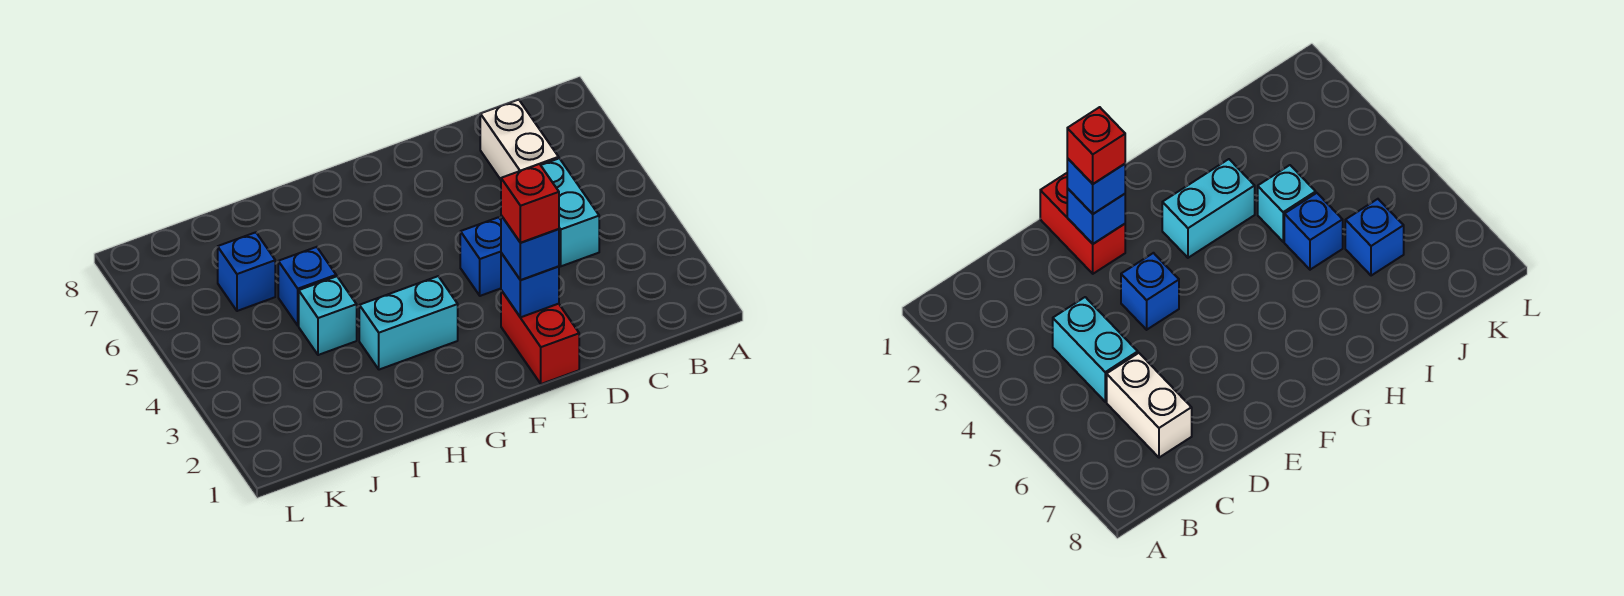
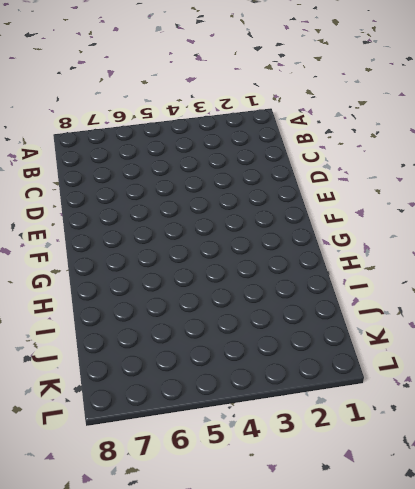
none -> cyan brick C4:C5 level 1
none -> white brick C6:C7 level 1

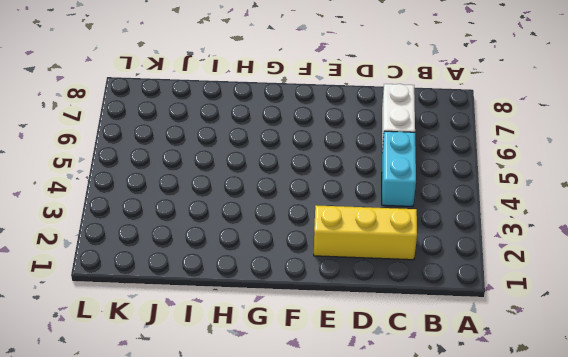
yellow brick C2:E2 level 1 -> red brick E1:E2 level 1
none -> blue brick E4 level 1
none -> cyan brick G3:H3 level 1

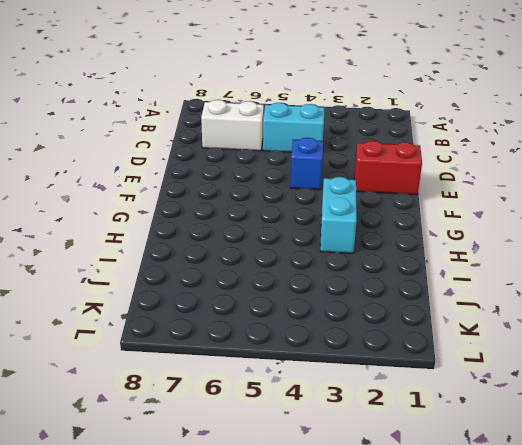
none -> cyan brick I4 level 1
none -> blue brick I5 level 1

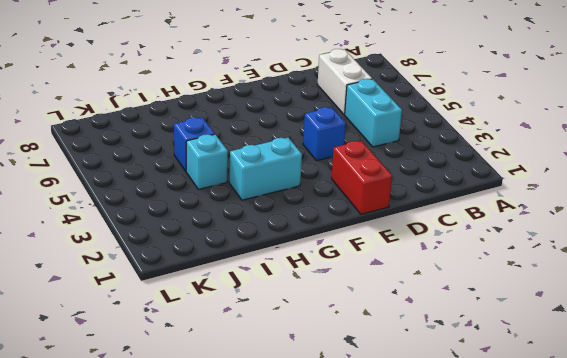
none -> blue brick J6 level 1
none -> blue brick E2 level 2

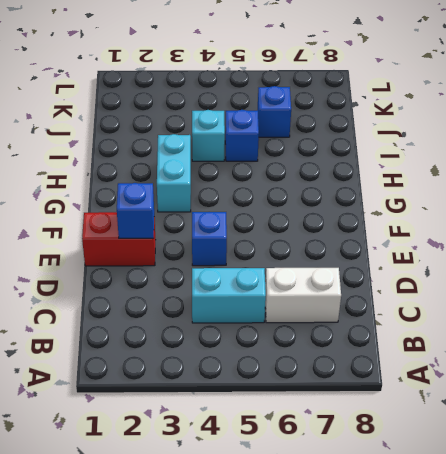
none -> blue brick E2 level 3
none -> red brick E2 level 4

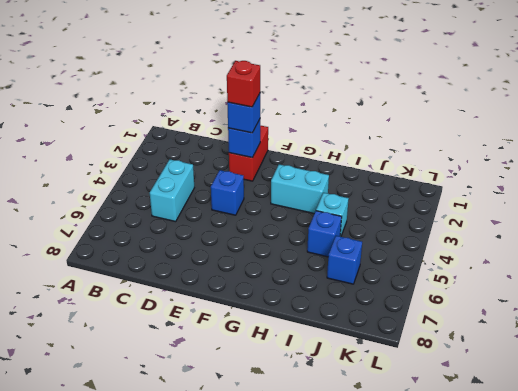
none -> white brick C6:C7 level 1

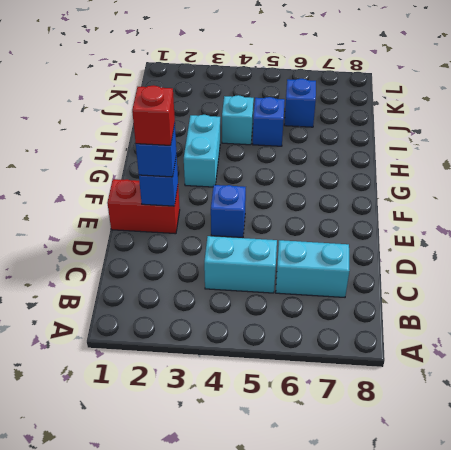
cyan brick C6:C7 level 1 -> white brick C6:C7 level 1

